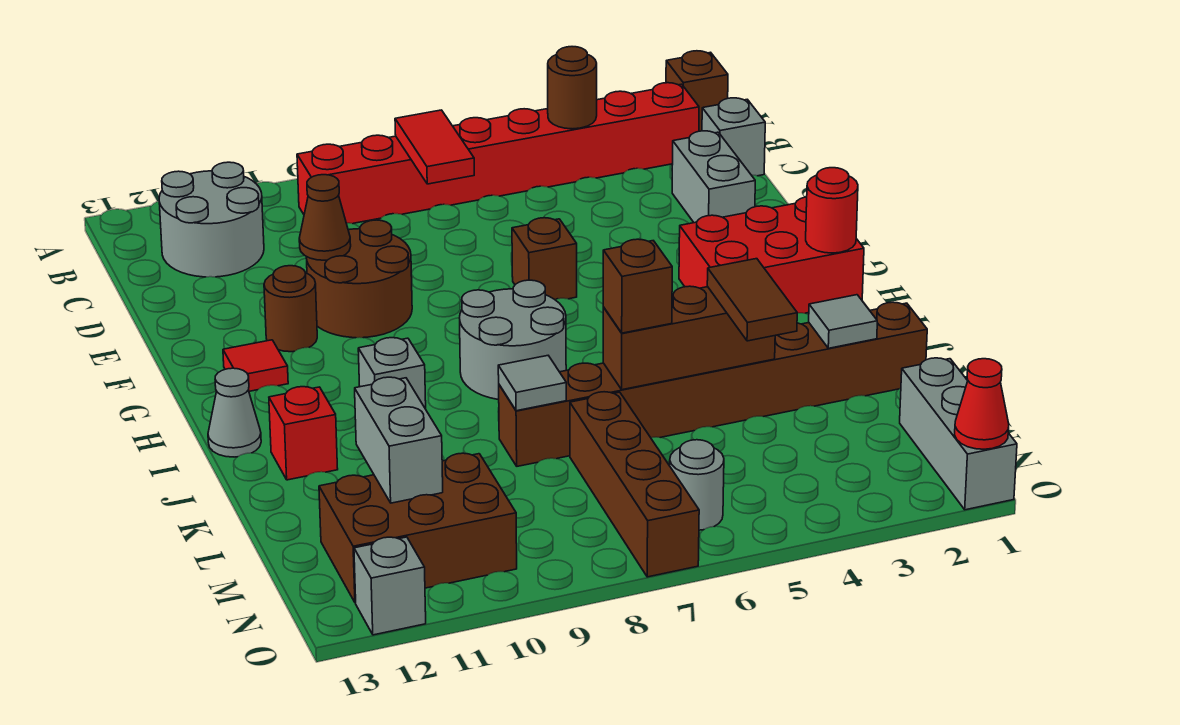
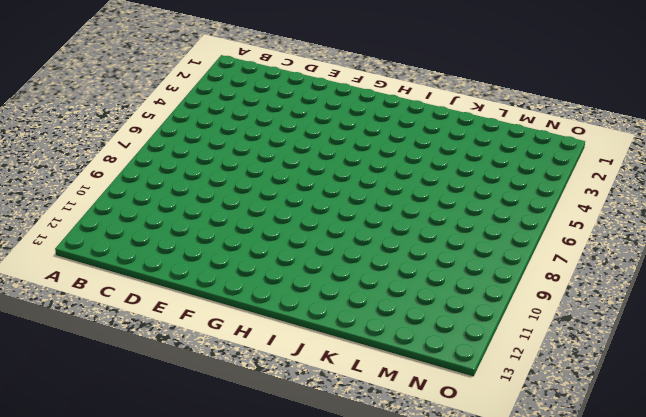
none -> brown brick A1 level 1
none -> red brick B2:B9 level 1
none -> grey round brick B11:C12 level 1
none -> grey brick C1 level 1

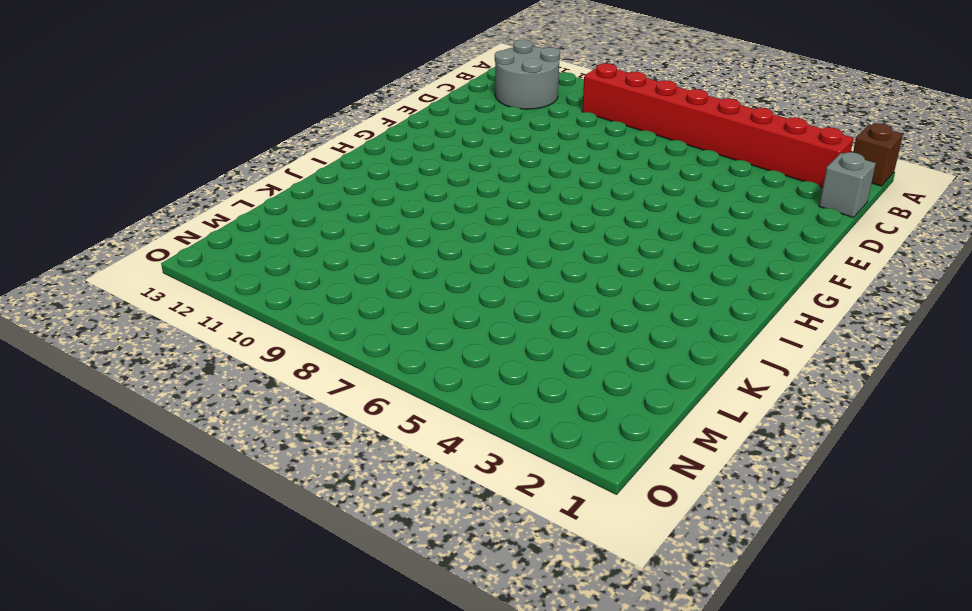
none -> grey brick D2:E2 level 1
none -> brown round brick E9:F10 level 1
none -> brown brick F6 level 1
none -> brown round brick F11 level 1

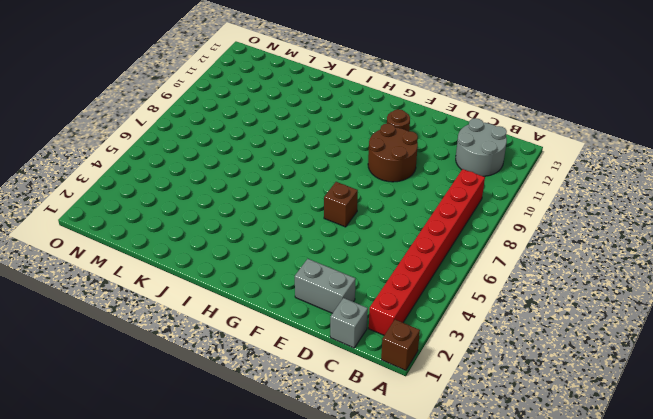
none -> red brick G1:H3 level 1
none -> red tile G12 level 1
none -> grey round brick H7:I8 level 1
none -> grey brick I10 level 1

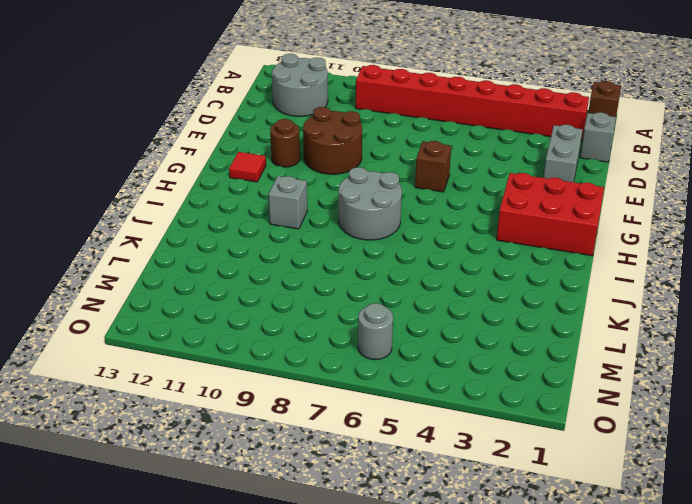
none -> grey cone I13 level 1
none -> red brick J12 level 1
none -> brown brick K1:K8 level 1
none -> brown brick L7:O7 level 1

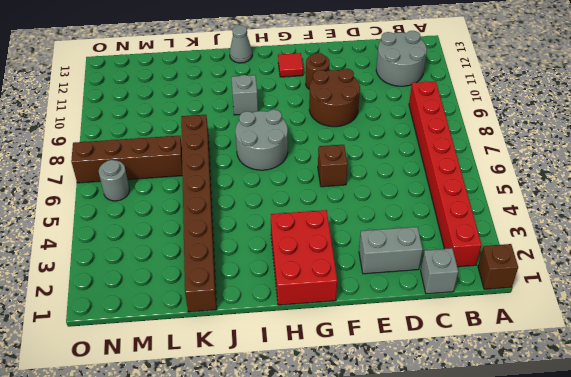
none -> red brick J12 level 1
none -> grey brick M1:O1 level 1
none -> brown brick M10:N12 level 1
none -> grey brick O12 level 1

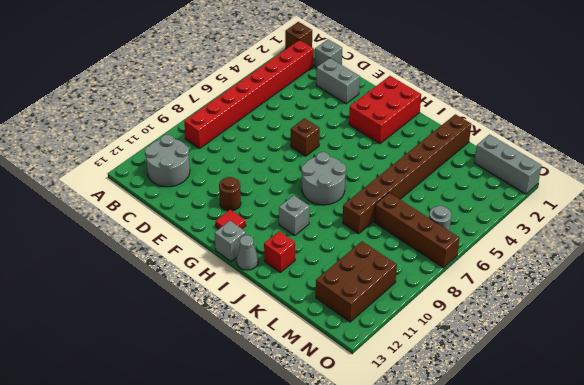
grey brick H13 level 1 -> grey brick O12 level 1
none -> brown round brick E9:F10 level 1
none -> brown round brick B4 level 2
none -> red tile B7:C7 level 2
none -> brown cone E10 level 2

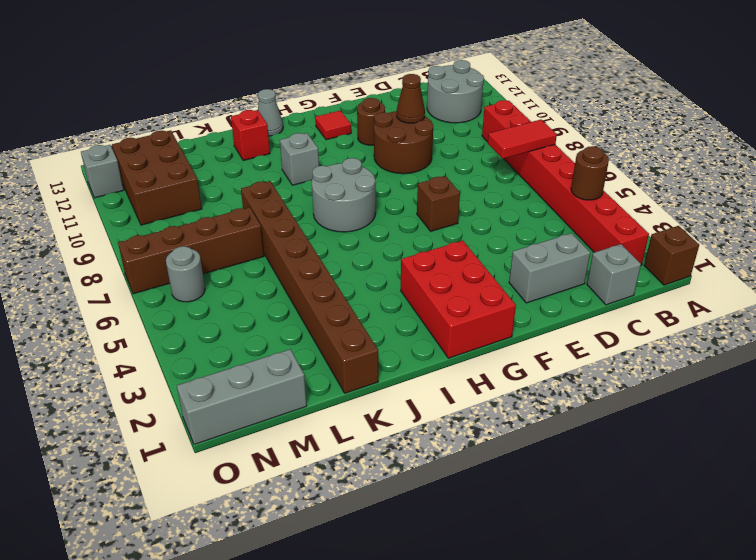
none -> red round brick H1 level 2
none -> grey tile K2 level 2
none -> brown brick K4:K6 level 2
none -> grey tile K8 level 2

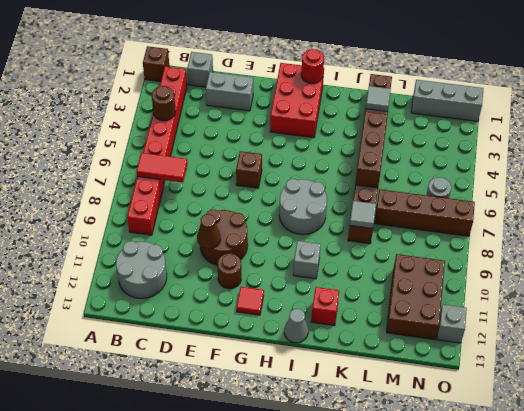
none -> grey brick L11:M11 level 2
none -> red cone O1 level 2
none -> brown tile K4:L4 level 3
none -> brown brick K6 level 3

